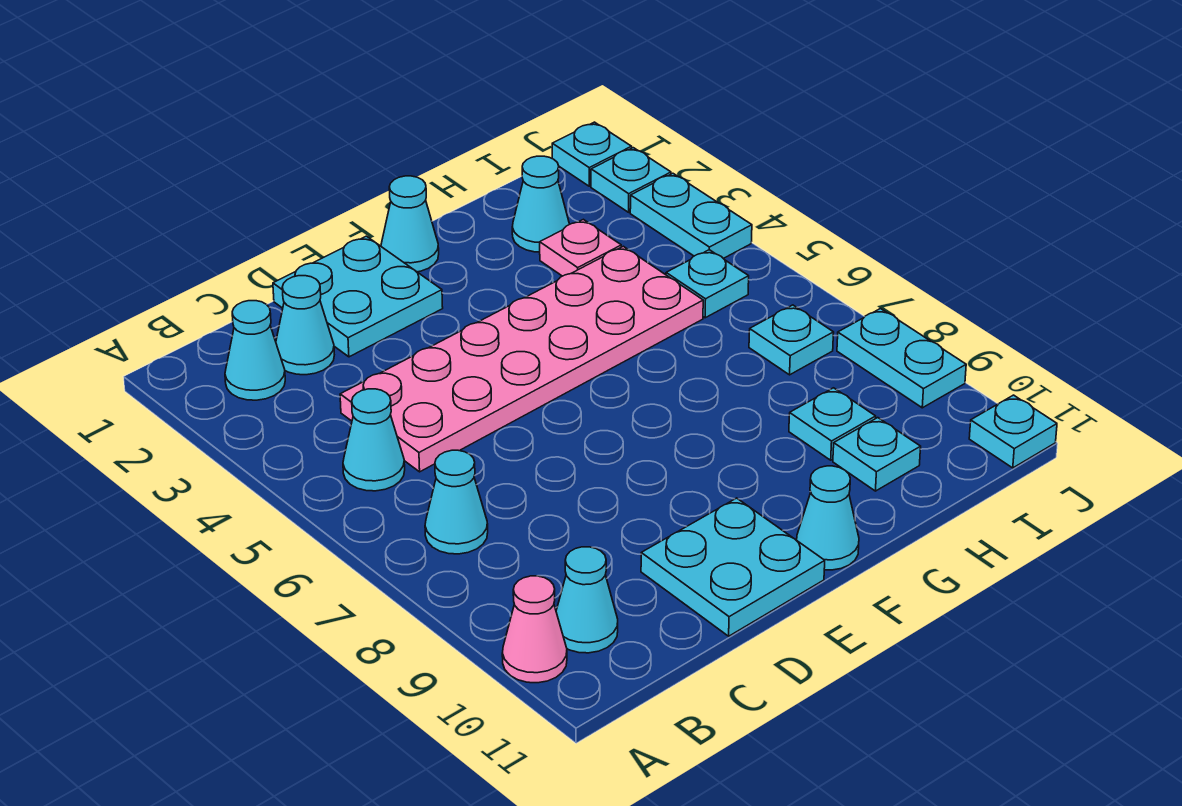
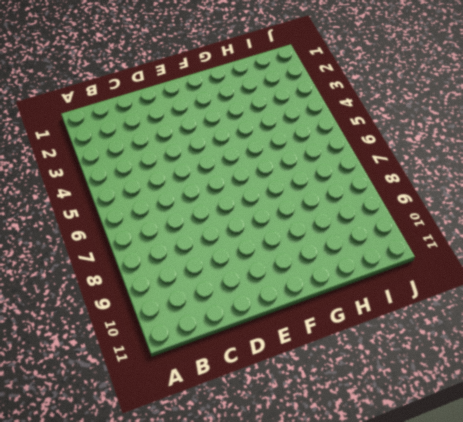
none -> pink cone A10 level 1
none -> cyan cone B2 level 1
none -> cyan cone B5 level 1

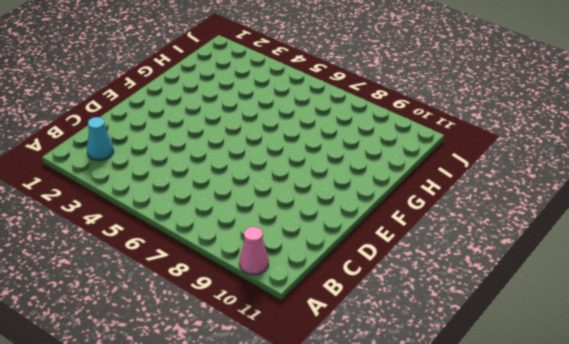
none -> cyan cone B5 level 1
none -> cyan cone B7 level 1
none -> cyan cone B10 level 1

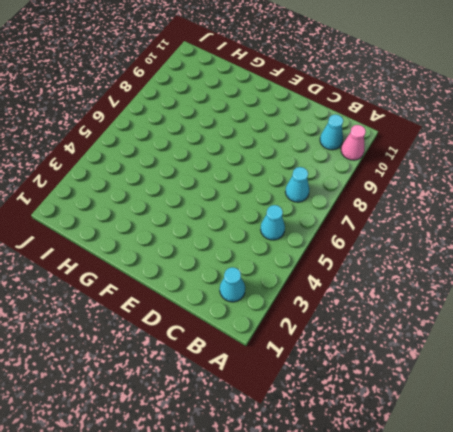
none -> cyan cone C2 level 1
none -> pink plate C4:H5 level 1
none -> cyan plate D1:E2 level 1

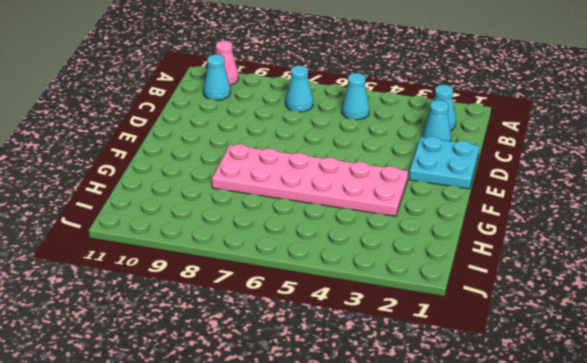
pink plate F3:G8 level 1 -> pink plate C4:H5 level 1
none -> cyan plate D10:E11 level 1
none -> cyan cone F1 level 1
none -> cyan cone F11 level 1

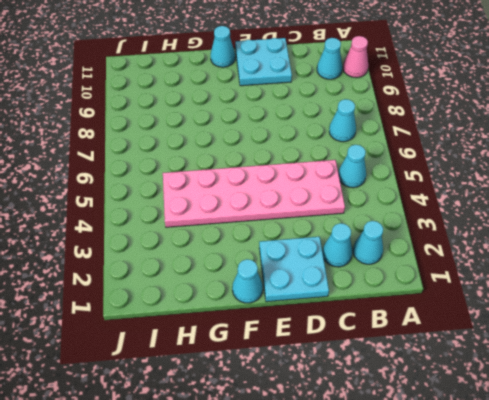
none -> cyan cone H2 level 1
none -> pink plate H3 level 1
none -> cyan plate H9 level 1

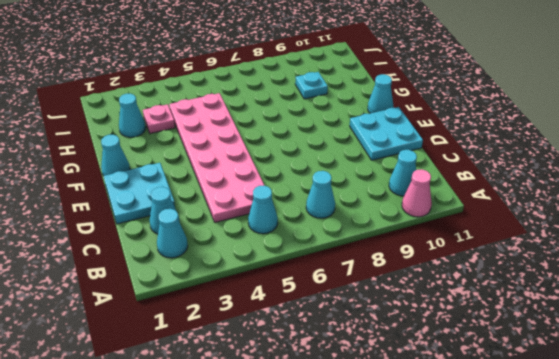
none -> cyan plate H10 level 1
none -> cyan plate I5 level 1
none -> cyan plate I7 level 1

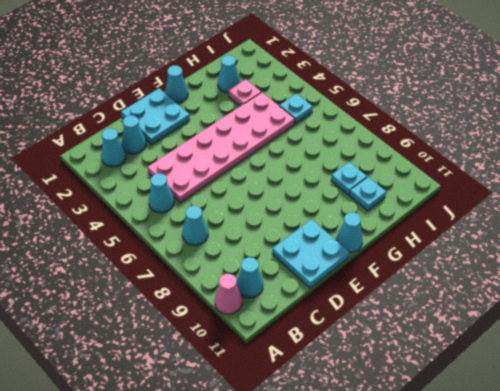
none -> cyan plate I7 level 1
none -> cyan plate J1 level 1
none -> cyan plate J2 level 1

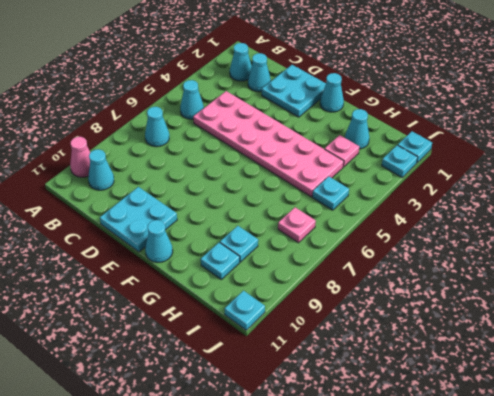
pink plate I7 level 1 -> cyan plate I7 level 1
none -> cyan plate J3:J4 level 1
none -> cyan plate J8:J9 level 1

